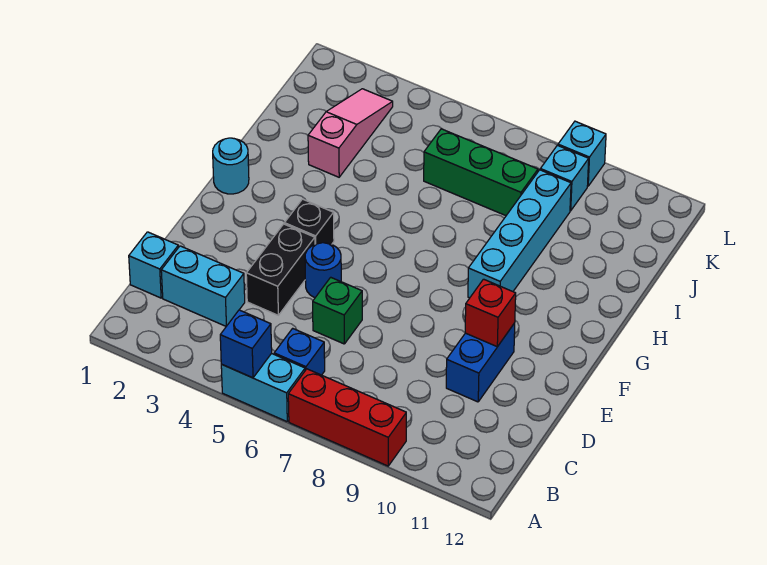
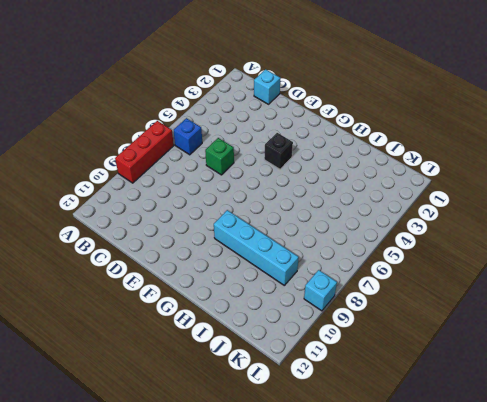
none -> cyan brick A5:A6 level 1
none -> cyan brick C2:C3 level 1
none -> black brick D4:E4 level 1

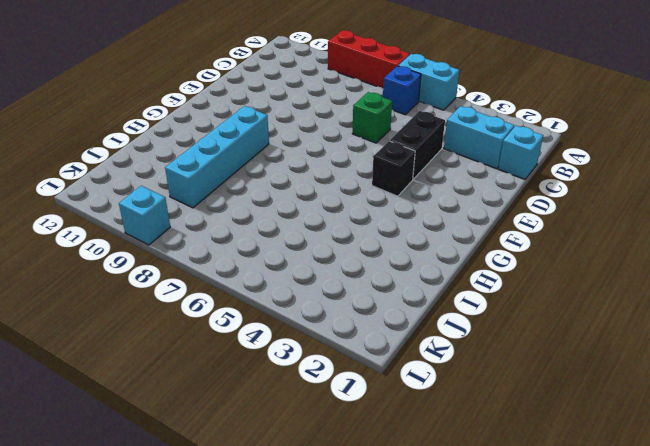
none -> blue brick D10:E10 level 1
none -> blue round brick E5 level 1
none -> cyan round brick G1 level 1

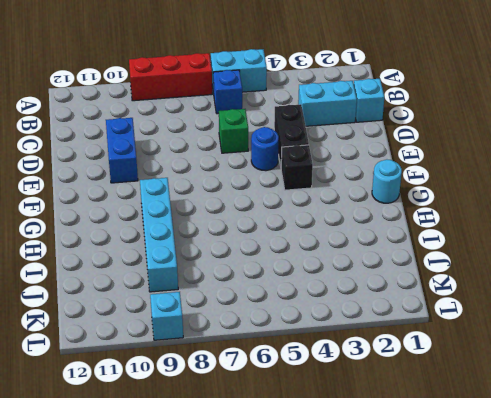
none -> pink slope I3:K3 level 1 top I
none -> green brick J6:J8 level 1
none -> cyan brick K9 level 1

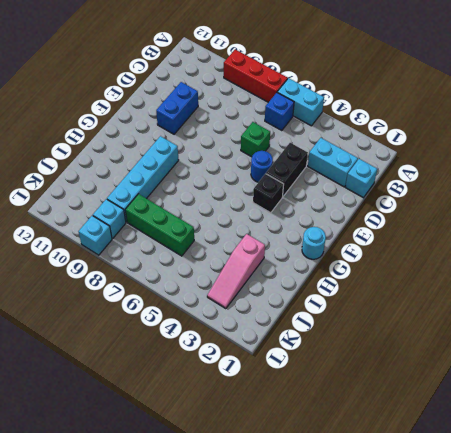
none -> blue brick A5 level 2
none -> red brick E10 level 2

